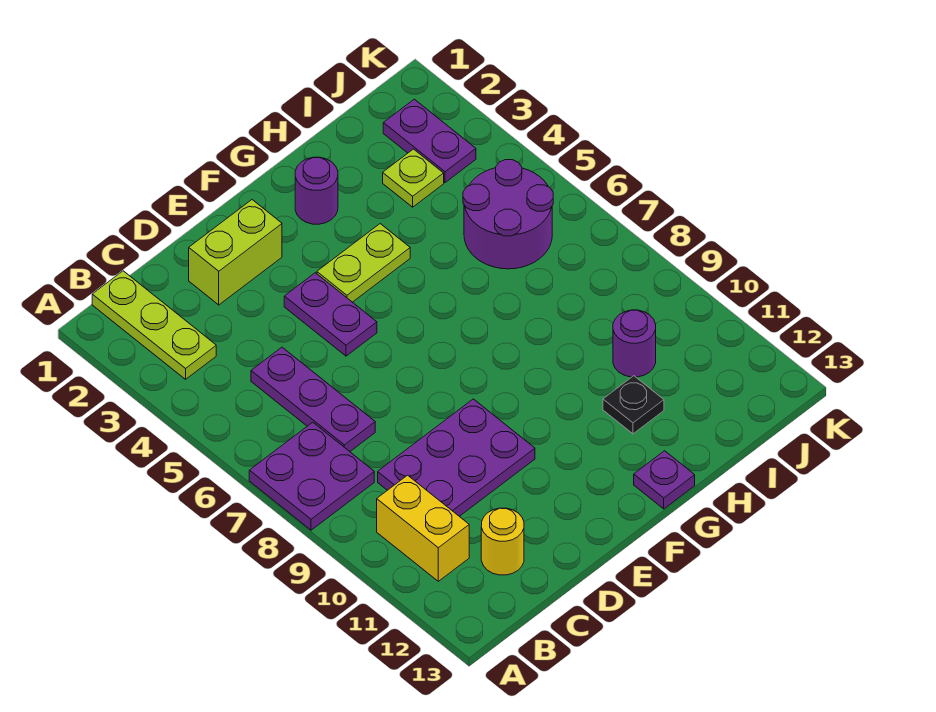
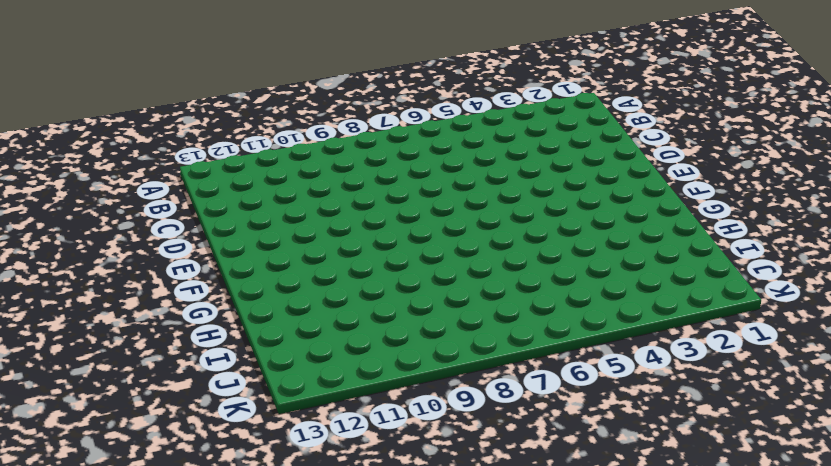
none -> purple plate A7:B8 level 1
none -> lime plate B1:B3 level 1
none -> yellow brick B10:B11 level 1

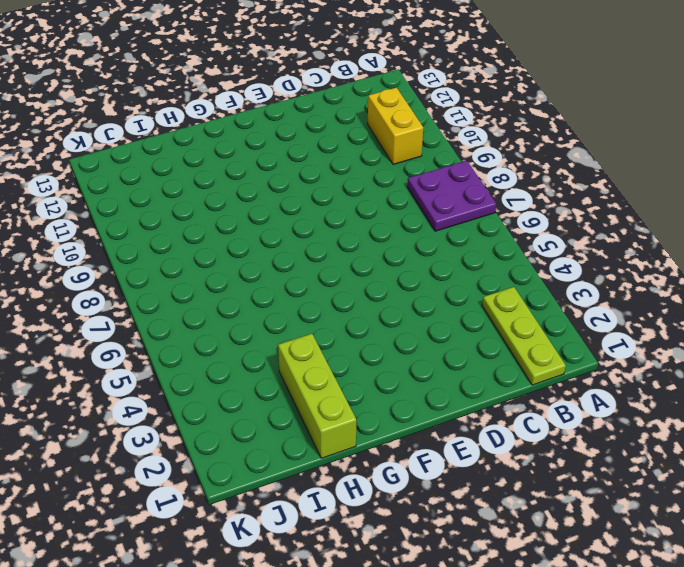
lime brick H1:H3 level 1 -> none
none -> purple plate C5:C7 level 1
none -> purple plate C9:E10 level 1
none -> yellow round brick C12 level 1

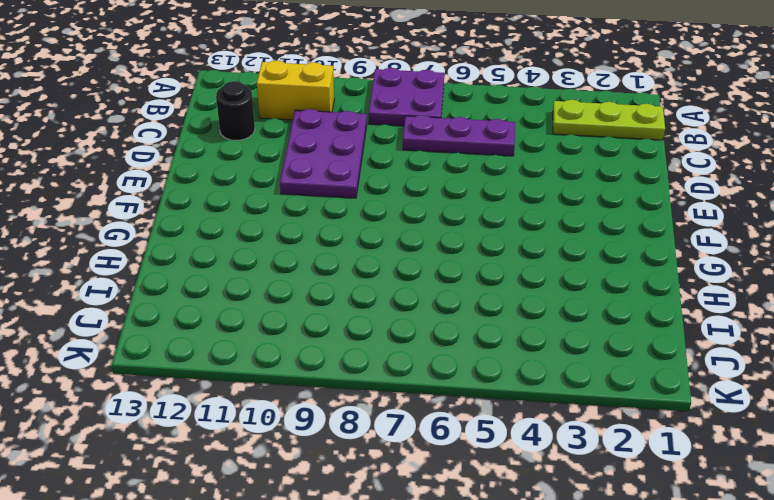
black round brick C12 level 1 -> yellow round brick C12 level 1
none -> lime brick D2:E2 level 1
none -> purple plate E4:E5 level 1
none -> lime plate F4:G4 level 1

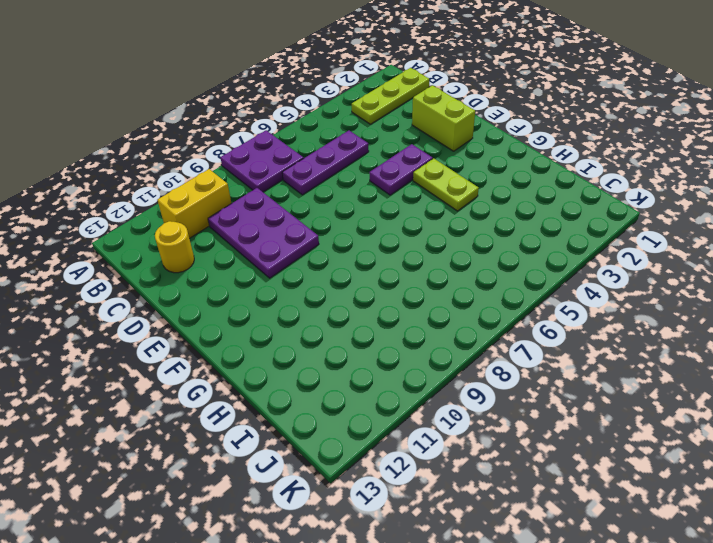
none -> purple round brick G2 level 1
none -> purple plate G13 level 1
none -> black plate H11 level 1

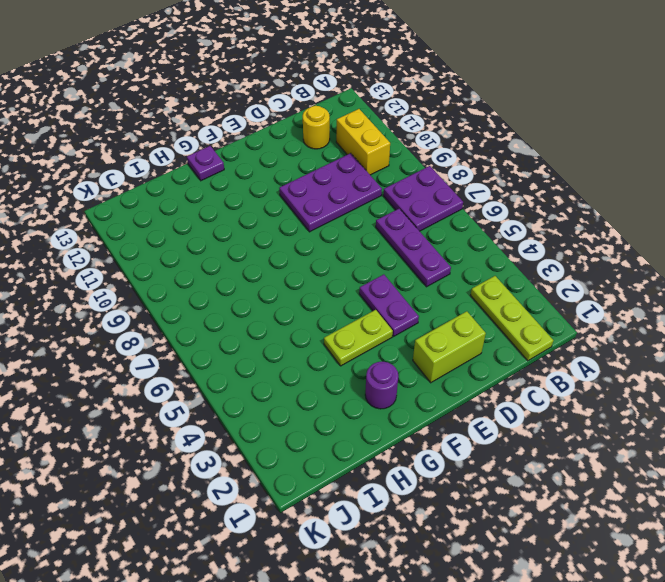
none -> black plate H11 level 1
none -> lime plate I3 level 1
none -> purple round brick I5:J6 level 1

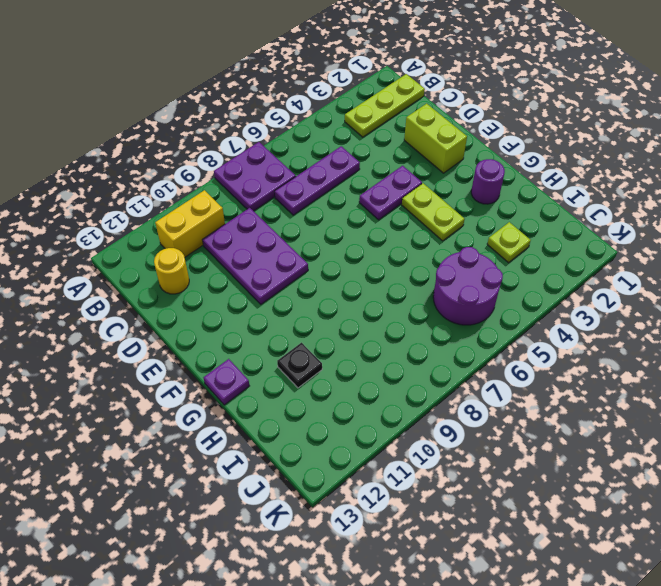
none -> purple round brick I10 level 1
none -> purple plate J2:J3 level 1

